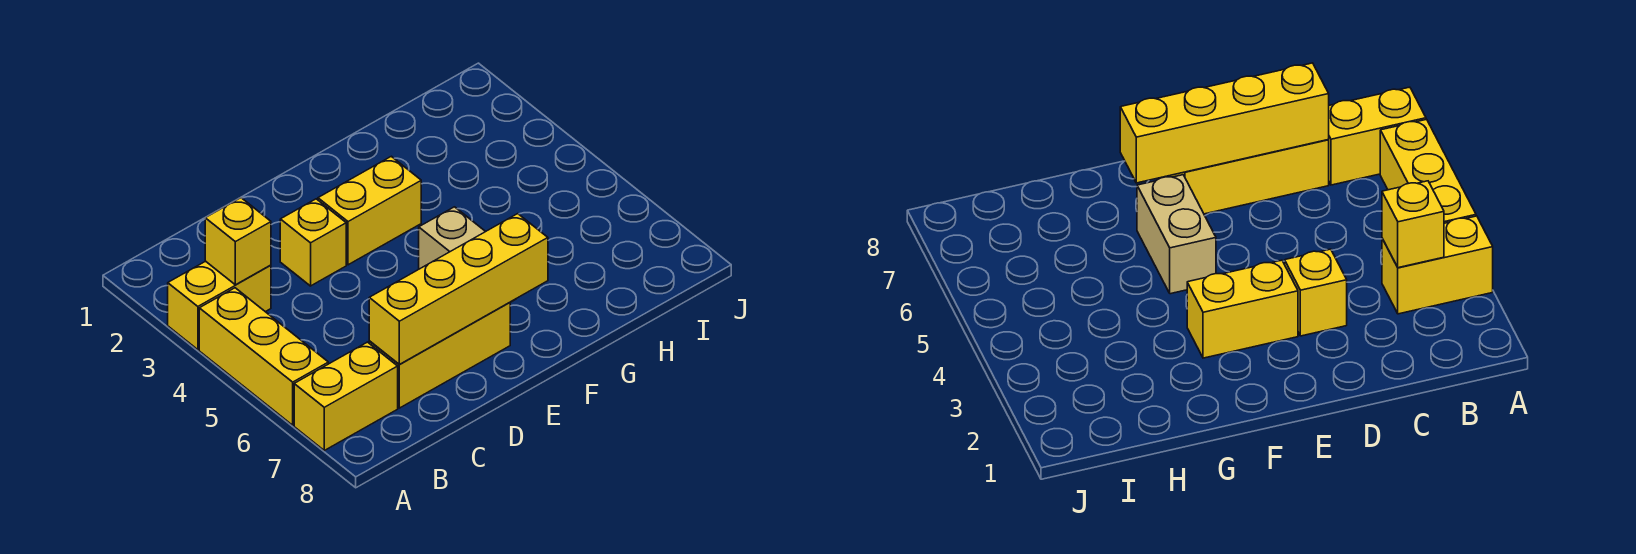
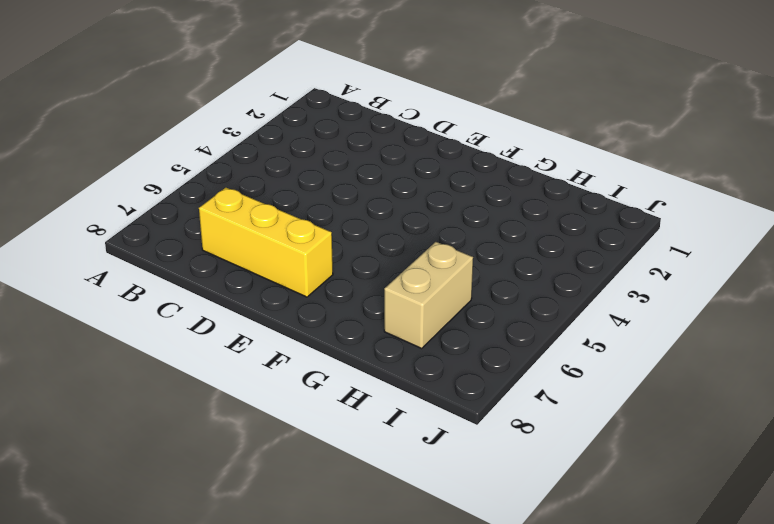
tan brick H6:H7 level 1 -> tan brick F5:F6 level 1
none -> yellow brick A3:B3 level 1
none -> yellow brick A4:A6 level 1

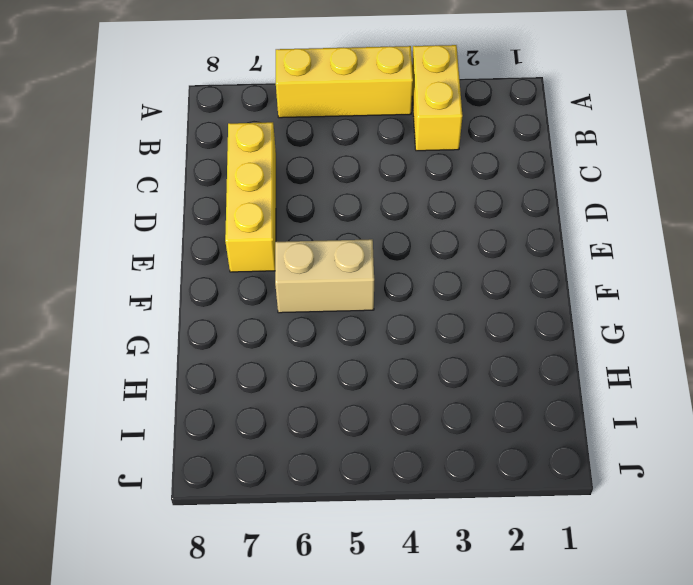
none -> yellow brick A7:B7 level 1
none -> yellow brick D3 level 1

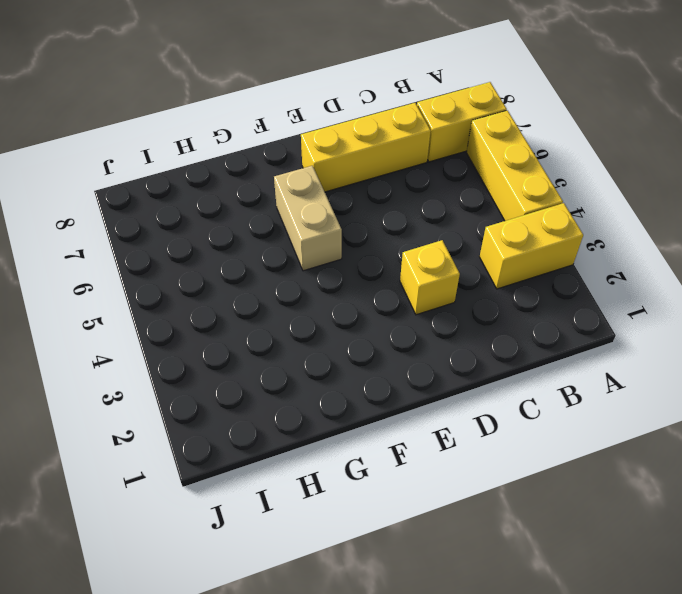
none -> yellow brick E3:F3 level 1
none -> yellow brick B3 level 2

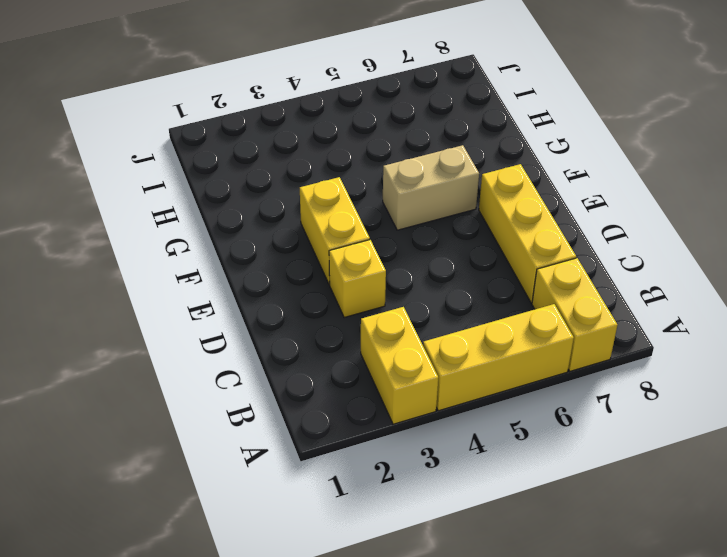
none -> yellow brick B3 level 2
none -> yellow brick C7:F7 level 2

